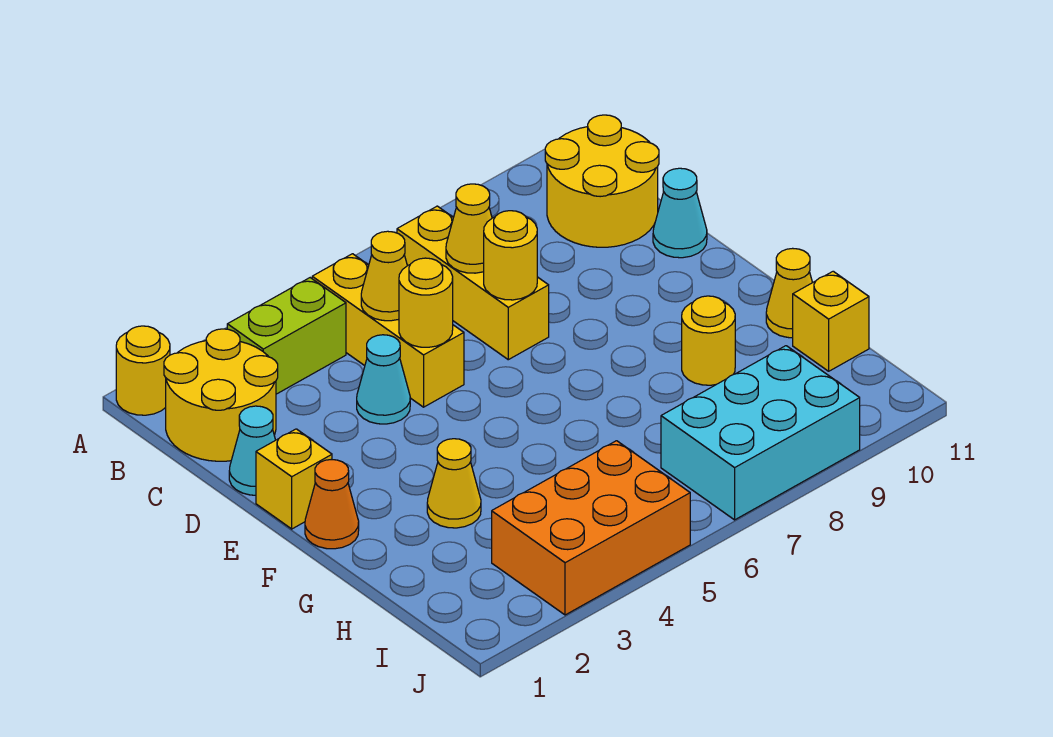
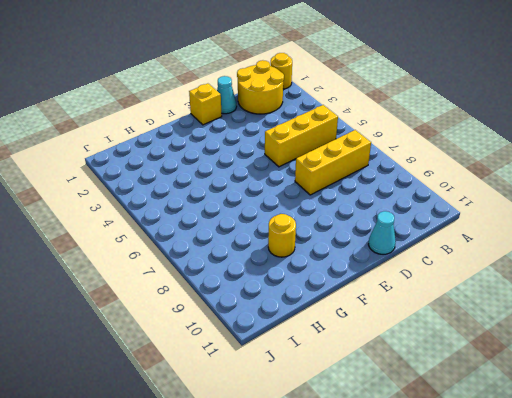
none -> lime brick B3:B4 level 1
none -> yellow round brick B10:C11 level 1
none -> cyan cone D4 level 1

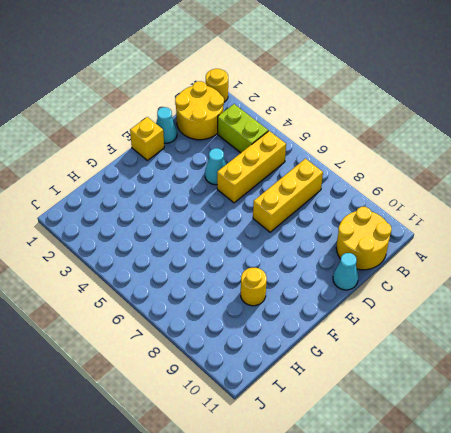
none -> orange cone F1 level 1
none -> yellow cone G3 level 1
none -> yellow cone G11 level 1

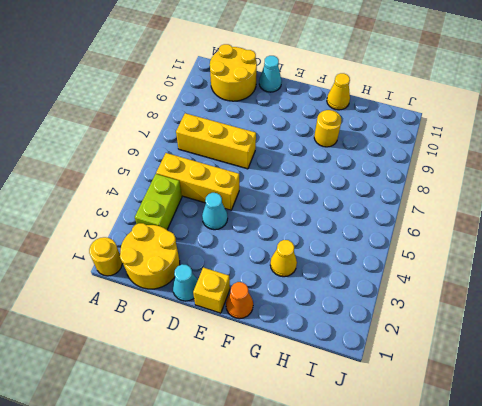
none -> yellow brick H11 level 1
none -> orange brick I3:J5 level 1
none -> cyan brick I7:J9 level 1

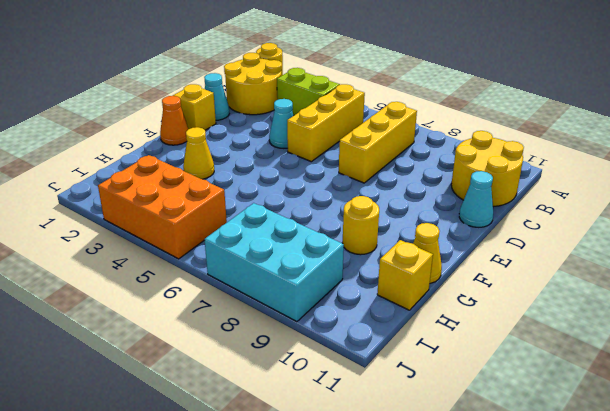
none -> yellow cone C5 level 2
none -> yellow cone C7 level 2
none -> yellow round brick D5 level 2

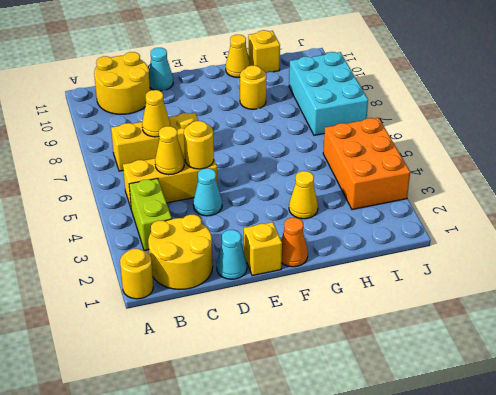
none -> yellow round brick D7 level 2

